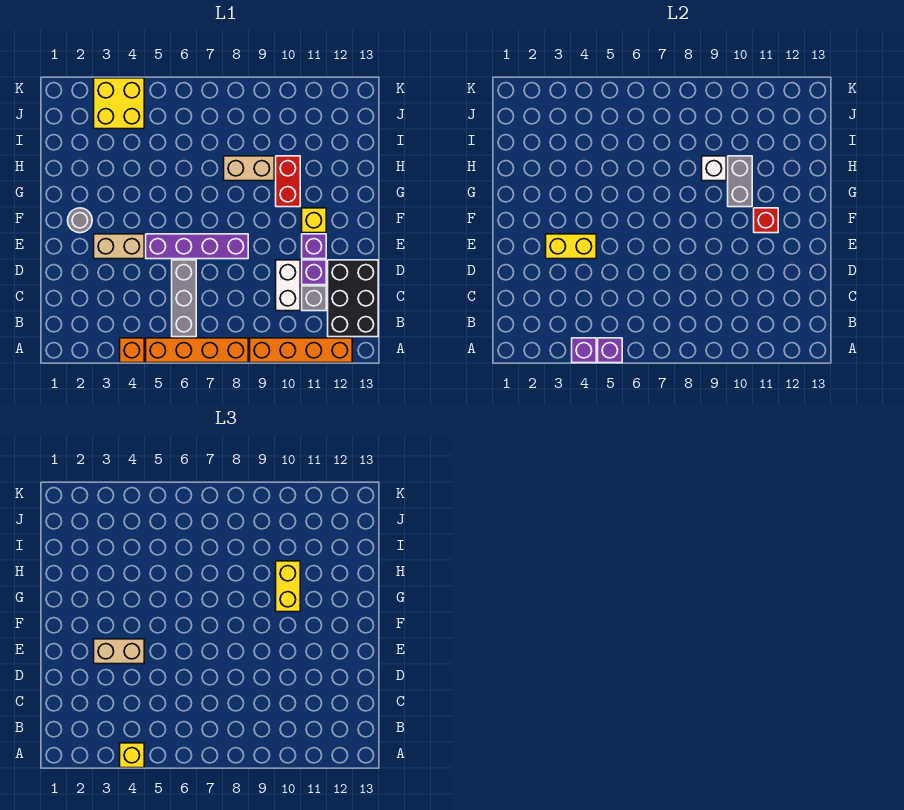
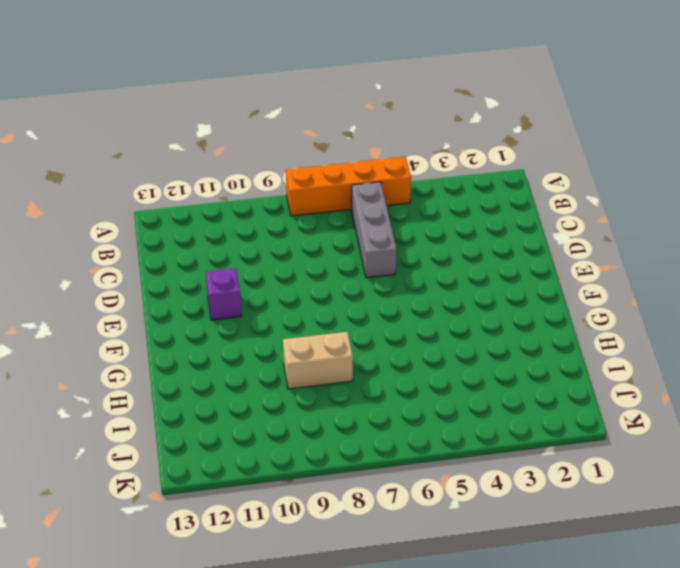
none -> orange brick A4 level 1
none -> orange brick A9:A12 level 1
none -> black brick B12:D13 level 1

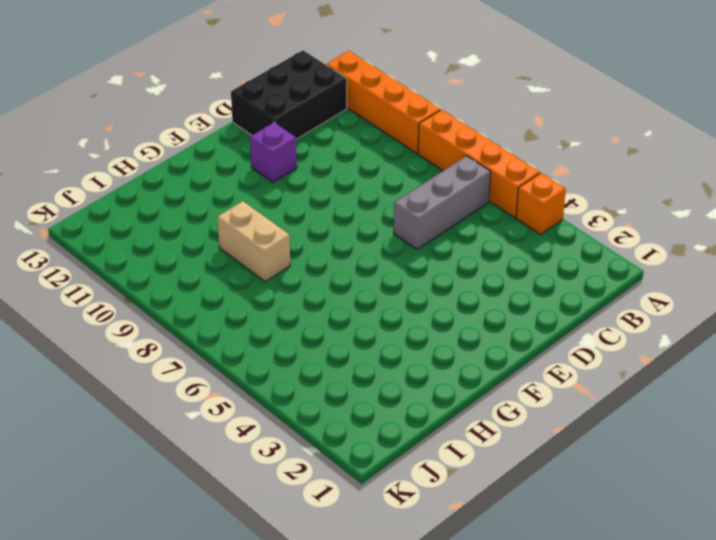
none -> white brick C10:D10 level 1
none -> grey brick C11 level 1
none -> purple brick D11 level 1

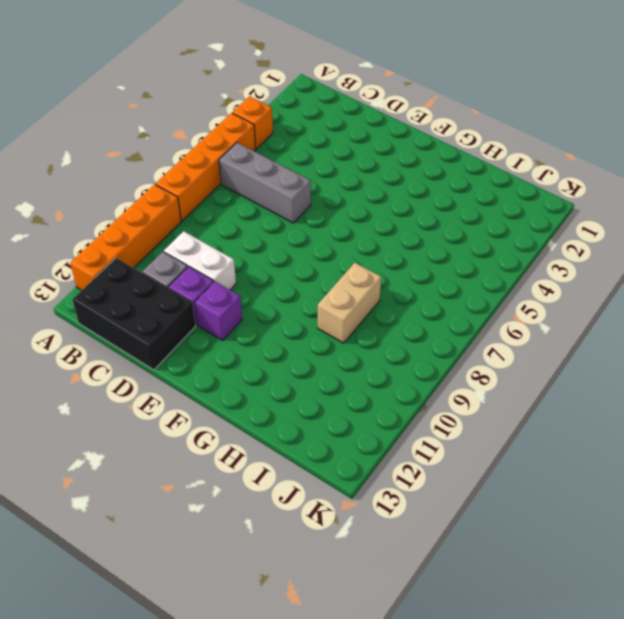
none -> tan brick E3:E4 level 1
none -> purple brick E5:E8 level 1
none -> grey round brick F2 level 1

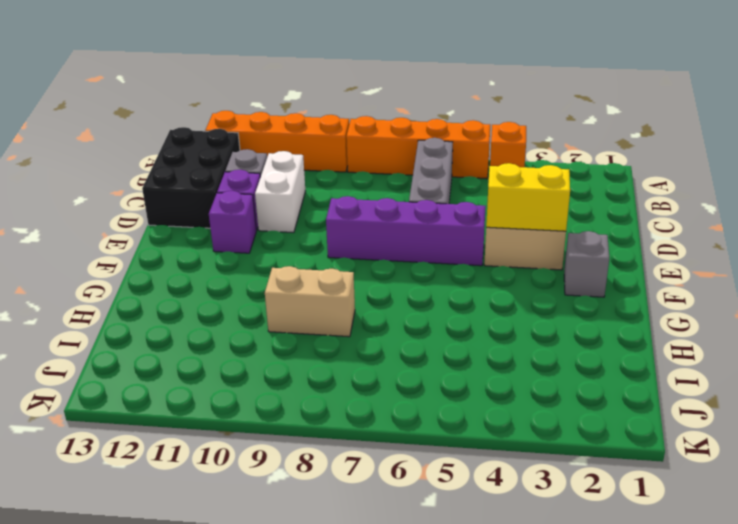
grey brick F2 level 1 -> grey round brick F2 level 1
none -> yellow brick F11 level 1
none -> red brick G10:H10 level 1
none -> yellow brick J3:K4 level 1

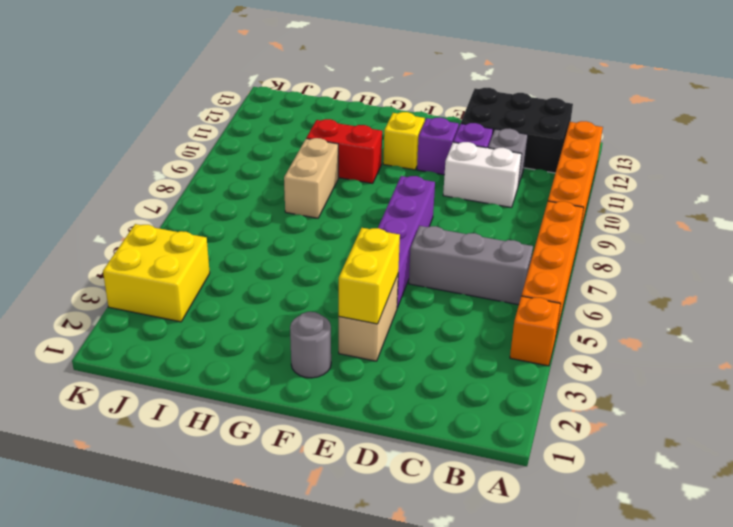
none -> purple brick A4 level 2
none -> purple brick A5 level 2
none -> red brick F11 level 2

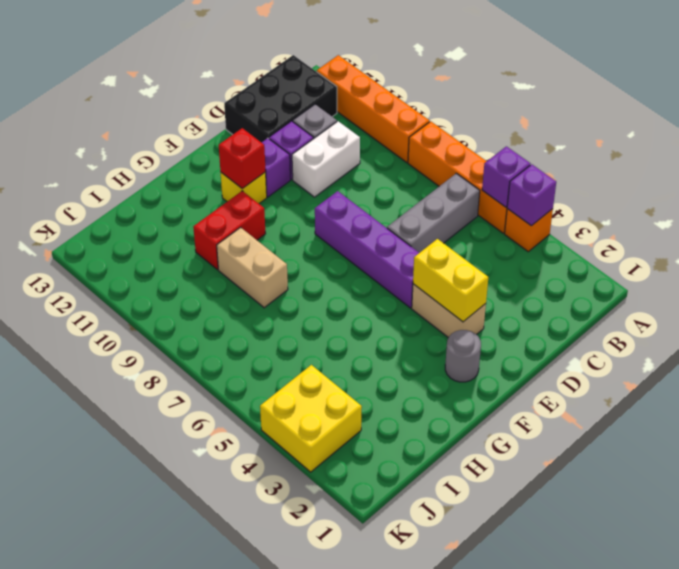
none -> grey brick G10:H10 level 2
none -> white brick H9 level 2
none -> yellow brick A4 level 3

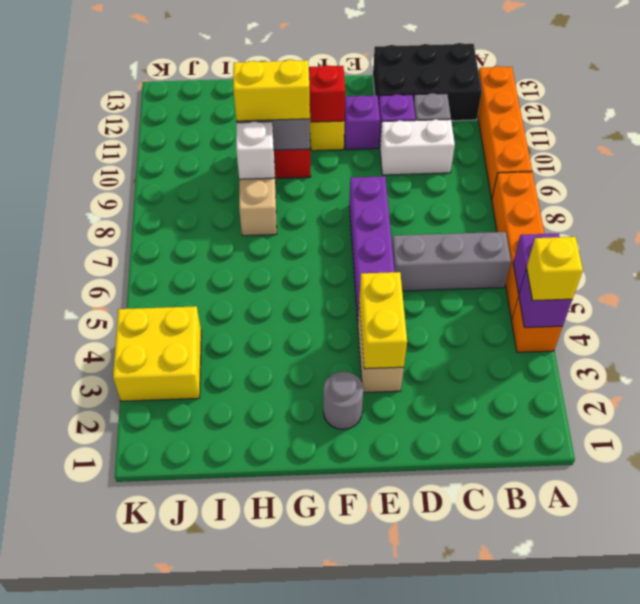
none -> tan brick E3:E4 level 3

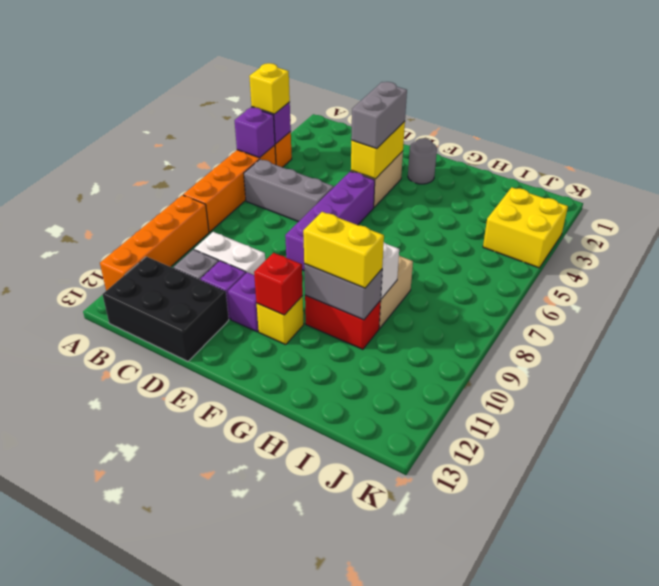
grey brick E3:E4 level 3 -> tan brick E3:E4 level 3

